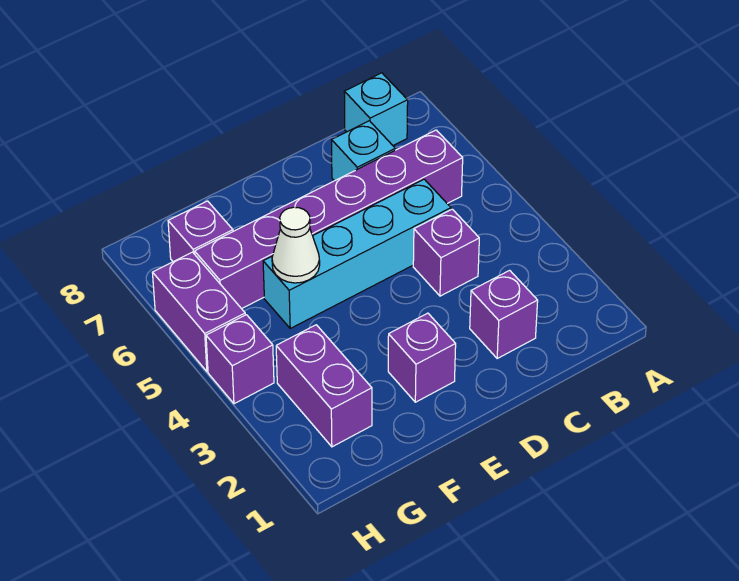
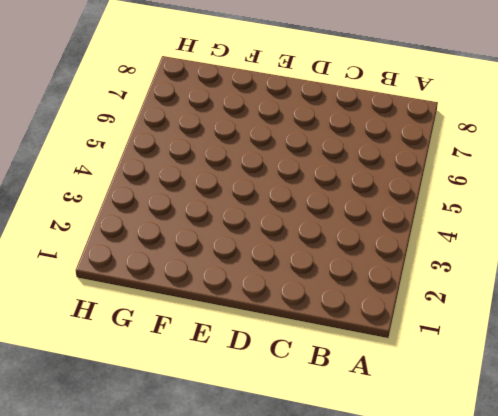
none -> purple brick B6:G6 level 1
none -> cyan brick B8 level 1
none -> purple brick C2 level 1

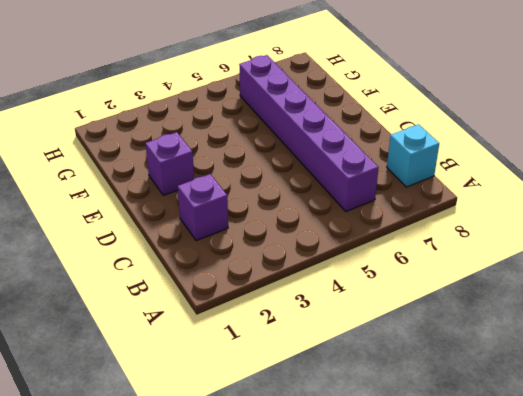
none -> purple brick C4 level 1
none -> cyan brick C5:F5 level 1
none -> cyan brick C7 level 1

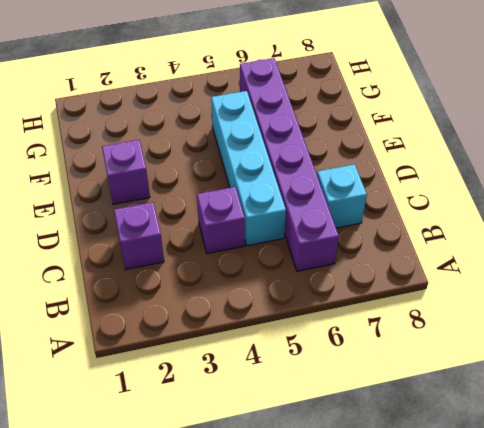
none -> cyan brick B8 level 1
none -> purple brick G2:G3 level 1
none -> purple brick G7 level 1

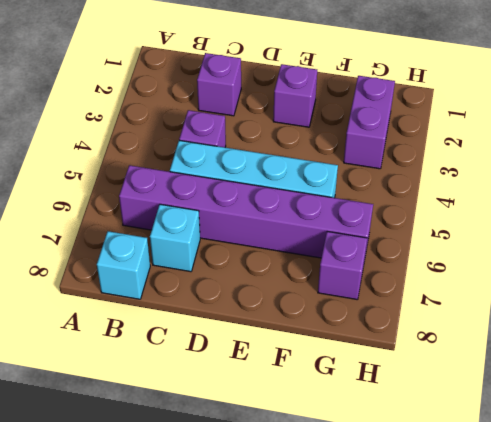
none -> purple brick H4 level 1
none -> purple brick H5:H6 level 1
none -> white cone F5 level 2

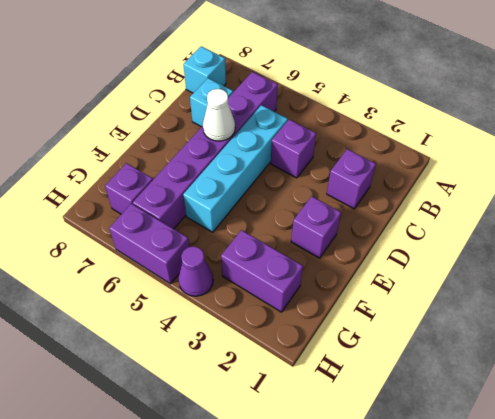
white cone D6 level 2 -> white cone F5 level 2
purple cone H4 level 1 -> purple brick H4 level 1

